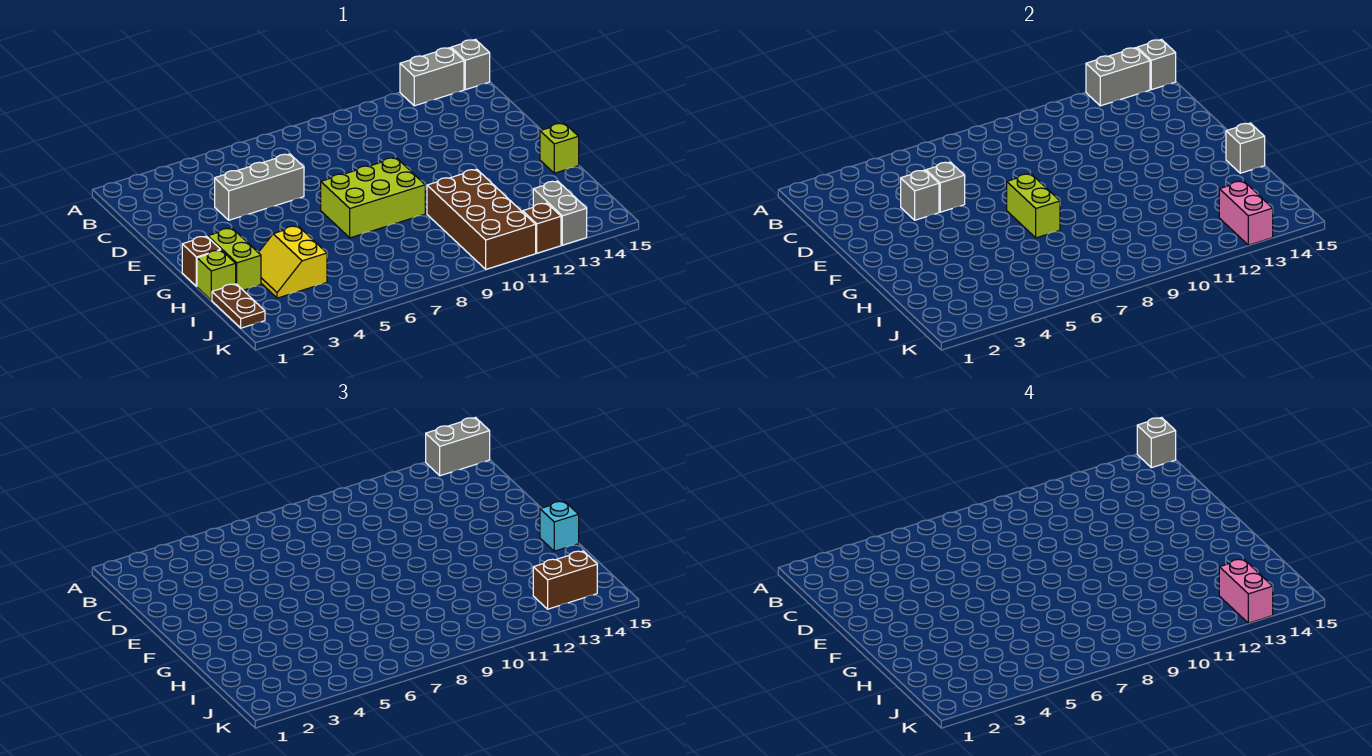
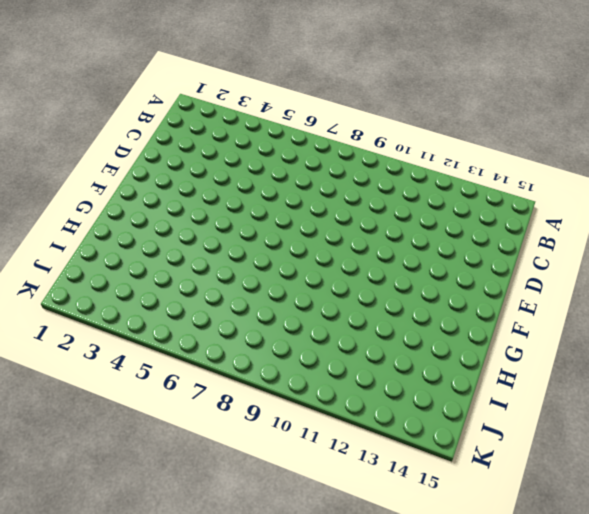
none -> grey brick A13:A14 level 1
none -> grey brick A15 level 1
none -> grey brick D4:D6 level 1

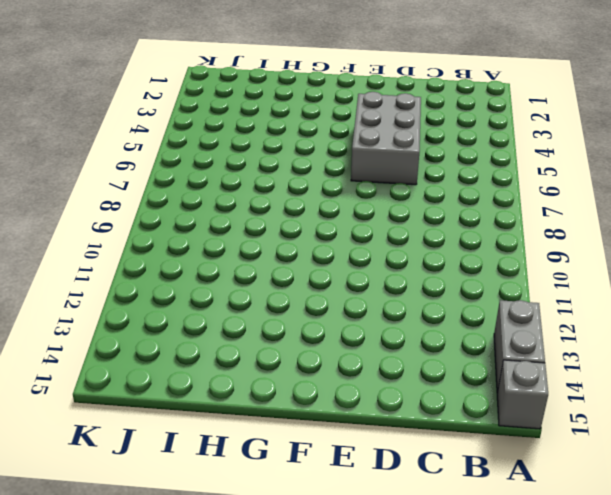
grey brick D4:E6 level 1 -> grey brick D4:D6 level 1
none -> lime brick F7:G9 level 1
none -> brown brick G1 level 1
none -> lime brick G2:H2 level 1

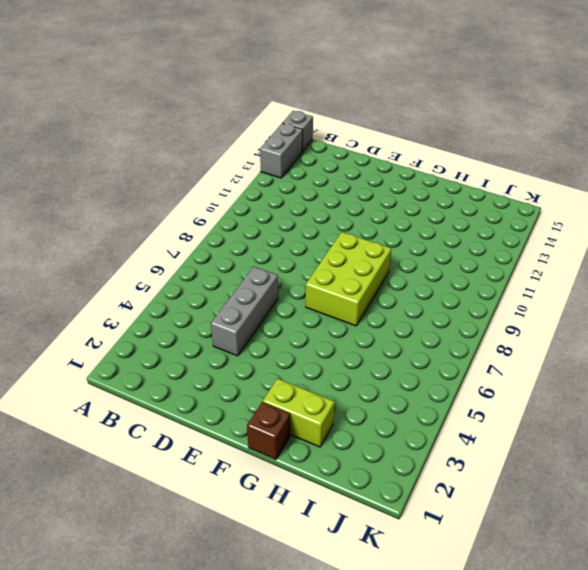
none -> lime brick G15 level 1
none -> lime brick H1 level 1
none -> yellow slope H3:I4 level 1 top 4

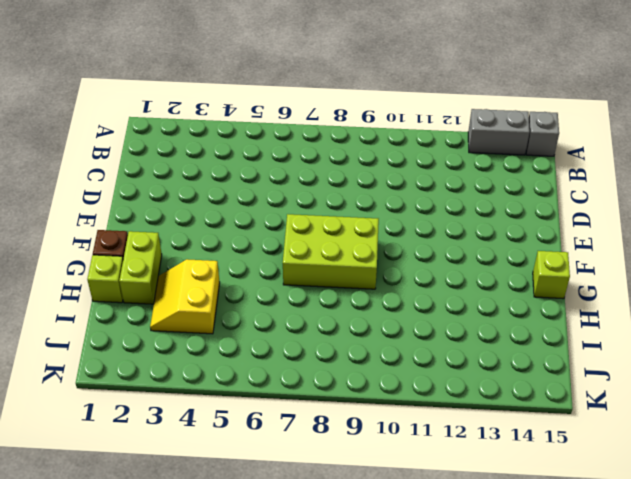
none -> grey brick D4:D6 level 1
none -> brown brick H10:K11 level 1
none -> brown plate I1:J1 level 1

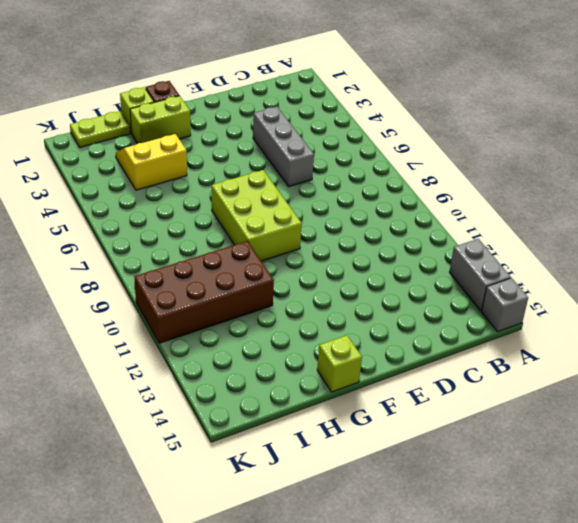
lime plate I1:J1 level 1 -> brown plate I1:J1 level 1
none -> grey brick J13:K13 level 1
none -> brown brick K12 level 1
none -> grey brick A13:A14 level 2

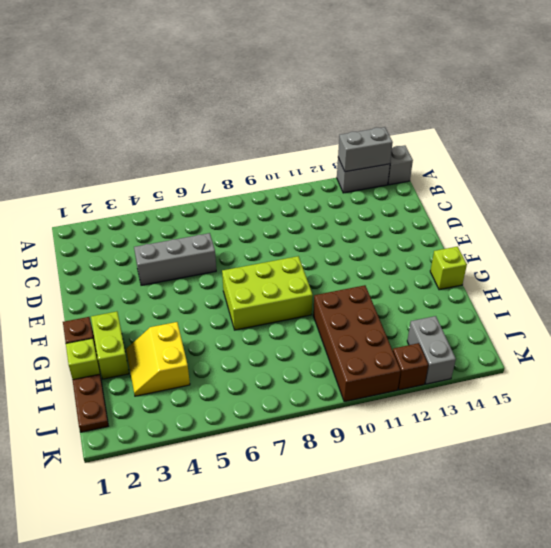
none -> grey brick A15 level 2
none -> grey brick D4 level 2
none -> grey brick D5 level 2

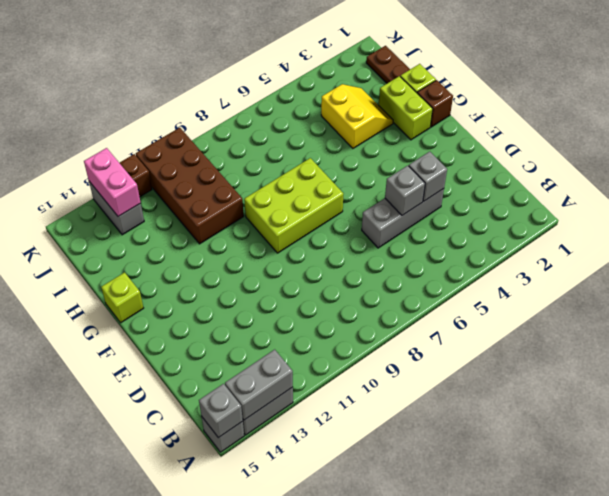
none -> lime brick F7:G7 level 2
none -> grey brick G15 level 2
none -> grey brick A14:A15 level 3

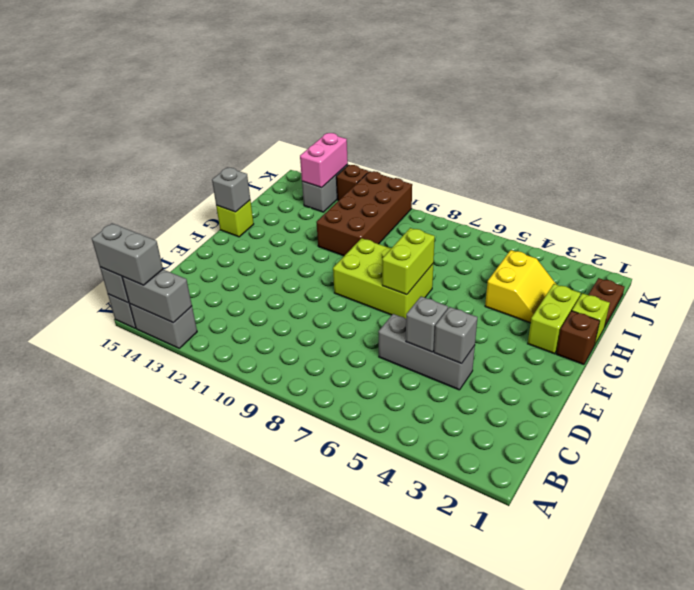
none -> cyan brick G15 level 3
none -> brown brick J13:J14 level 3
none -> grey brick A15 level 4

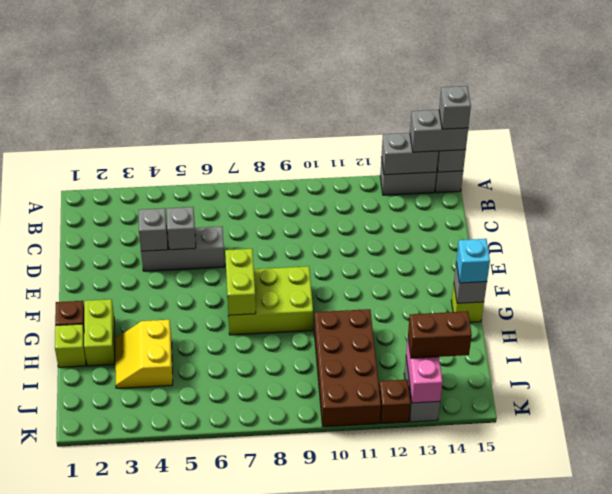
none -> brown plate I1:J1 level 1
none -> pink brick J13:K13 level 4

